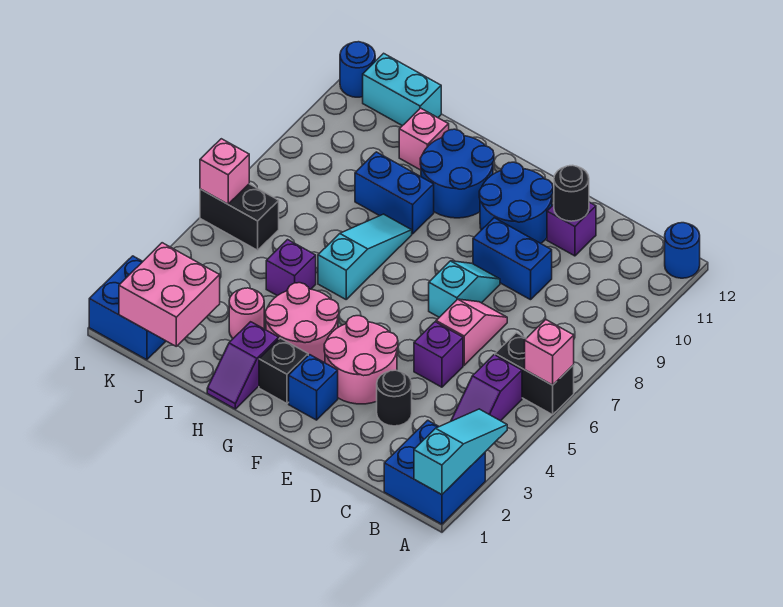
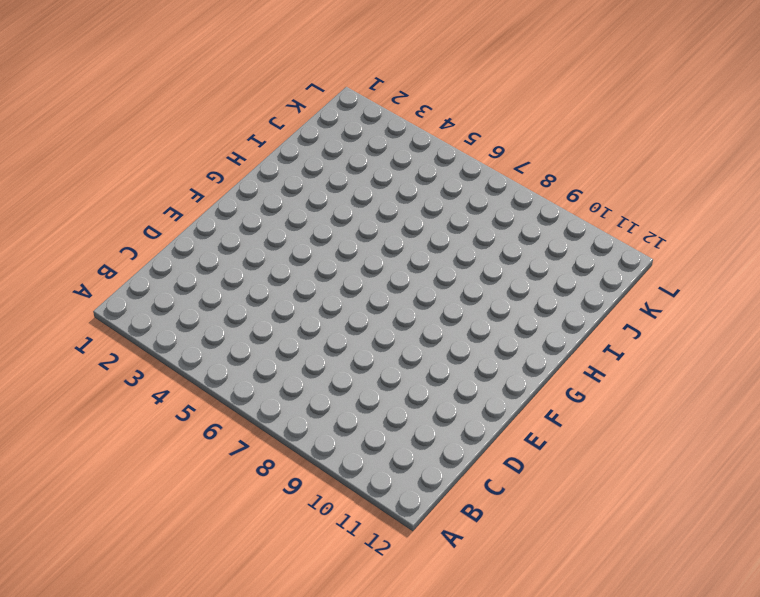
none -> blue brick A1:B2 level 1
none -> black brick A6:B6 level 1
none -> blue round brick A12 level 1
none -> purple slope B4:B5 level 1 top 5

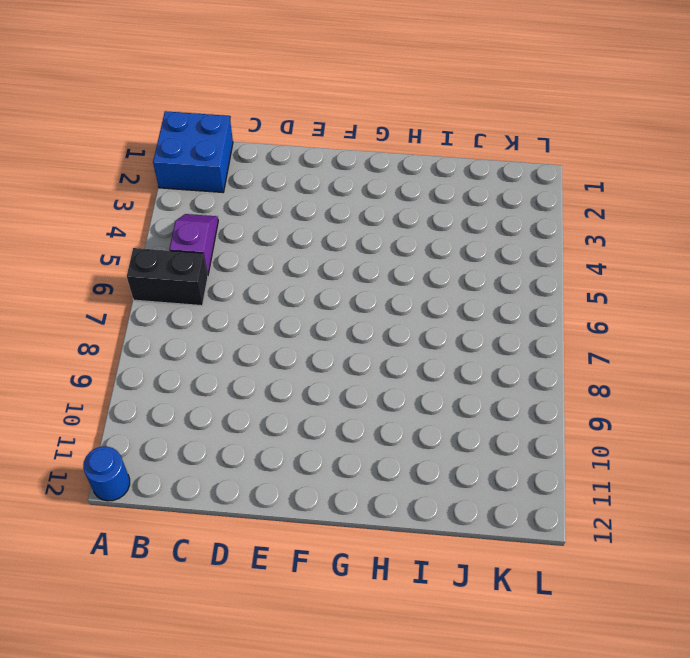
none -> black round brick D3 level 1
none -> purple brick D5 level 1
none -> pink slope D6:D7 level 1 top 6
none -> blue brick D9:E9 level 1

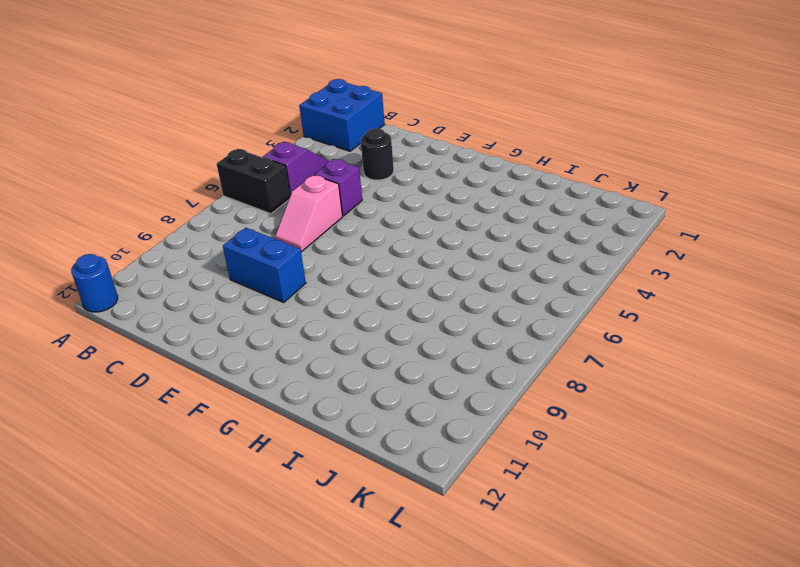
none -> purple brick D11 level 1
none -> pink round brick E3:F4 level 1
none -> cyan slope E7:E8 level 1 top 7
none -> blue round brick E10:F11 level 1

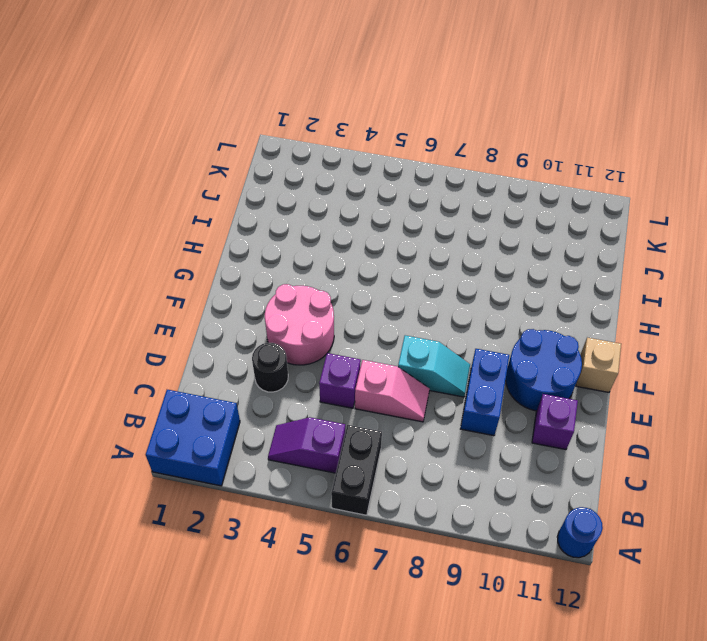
tan brick F12 level 1 -> none
none -> blue brick F2 level 1
none -> black brick G2 level 1
none -> pink round brick G3:H4 level 1
none -> blue round brick G10:H11 level 1

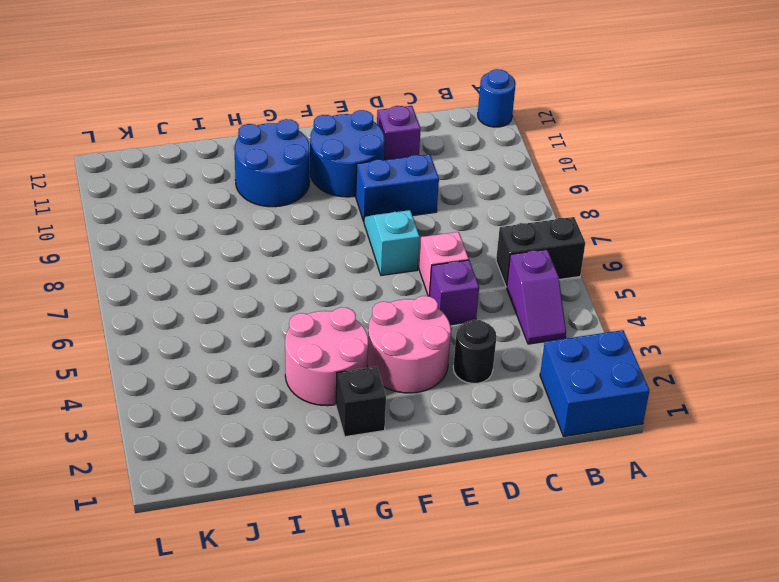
none -> blue brick F2 level 1
none -> purple slope H1:H2 level 1 top 2
none -> cyan slope H6:H8 level 1 top 6
none -> blue brick H9:I9 level 1

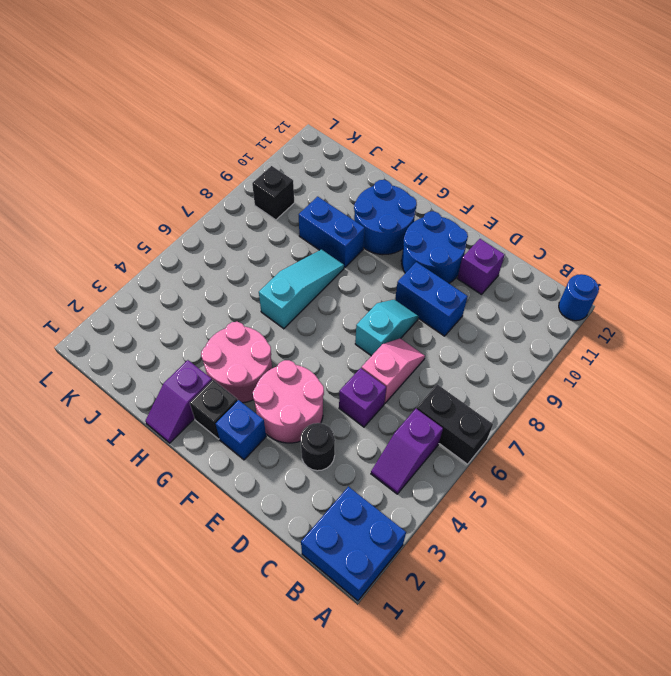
black brick K9 level 1 -> none
none -> pink round brick I3 level 1
none -> purple brick I5 level 1
none -> pink brick I11 level 1
none -> cyan brick J12:K12 level 1

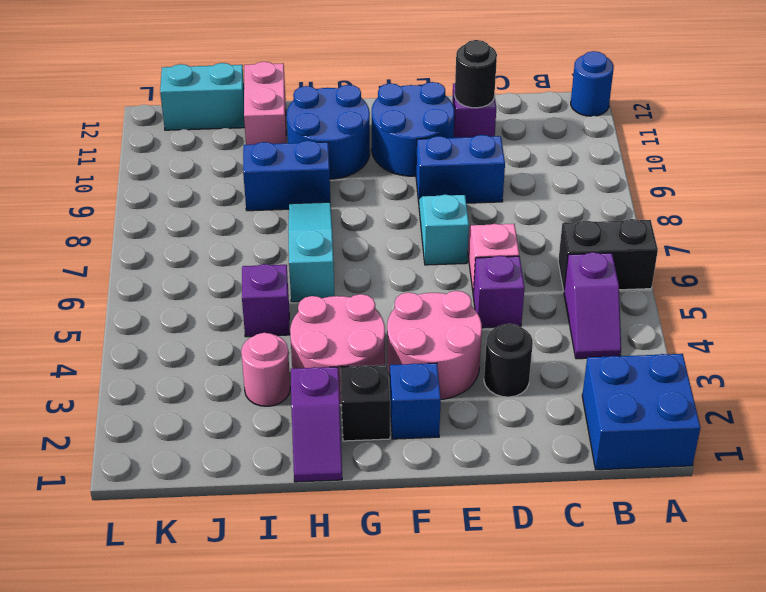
pink brick I11:I12 level 1 -> pink brick I11 level 1
none -> blue brick K1:L2 level 1
none -> black brick K6:L6 level 1
none -> blue round brick L12 level 1
none -> cyan slope A1:A3 level 2 top 1

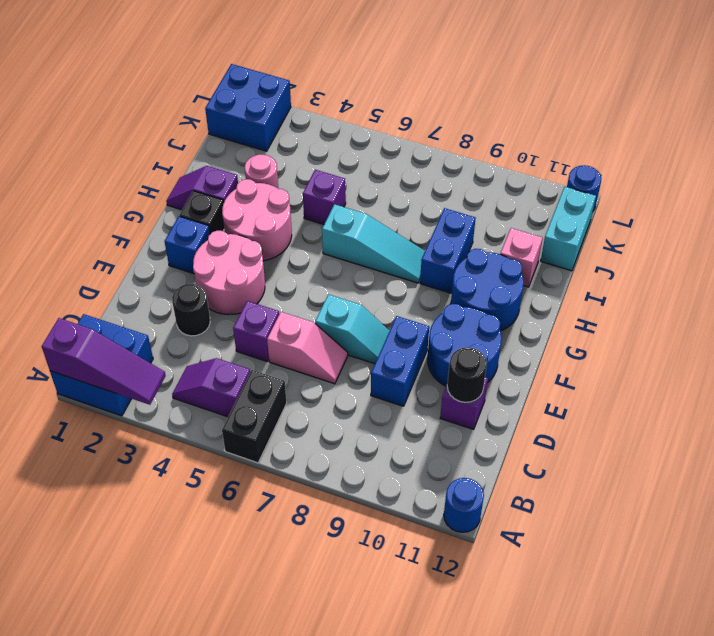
purple slope A1:A3 level 2 top 1 -> cyan slope A1:A3 level 2 top 1
none -> black brick K6:L6 level 1
none -> pink brick A6 level 2
none -> pink brick J1:K2 level 2
none -> pink brick L6 level 2

